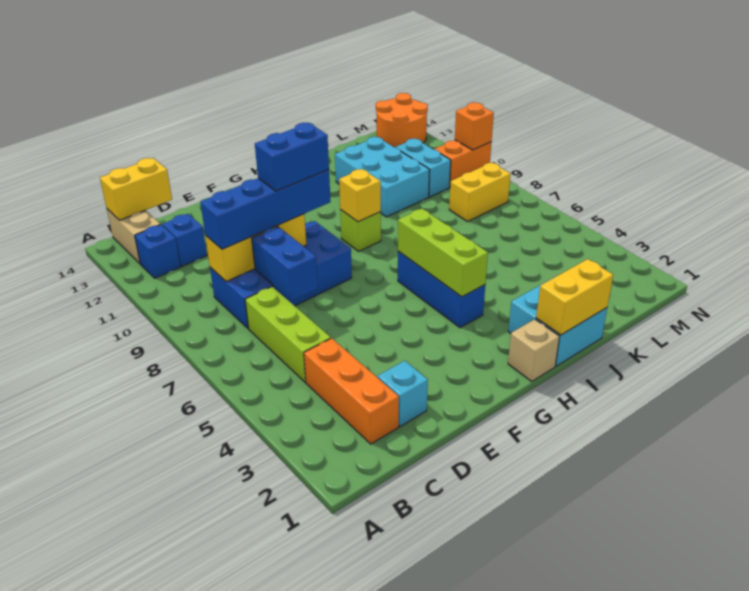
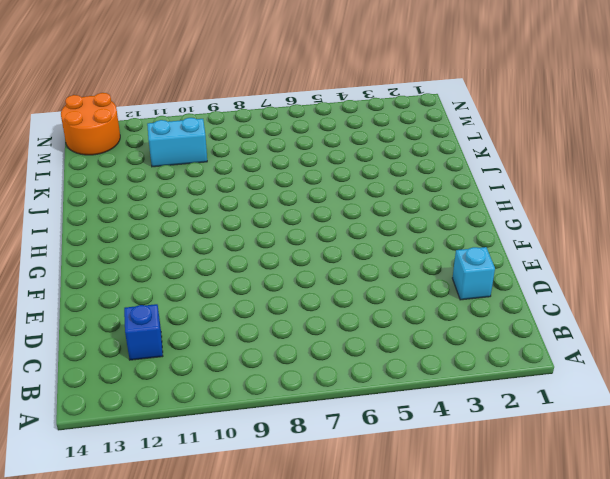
none -> blue brick B12 level 1
none -> tan brick B13:B14 level 1
none -> orange brick C2:C4 level 1

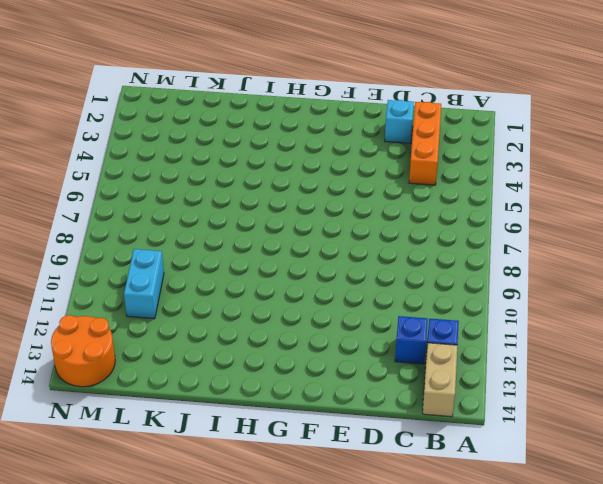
none -> lime brick C5:C7 level 1
none -> blue brick C8:F9 level 1
none -> tan brick H1 level 1

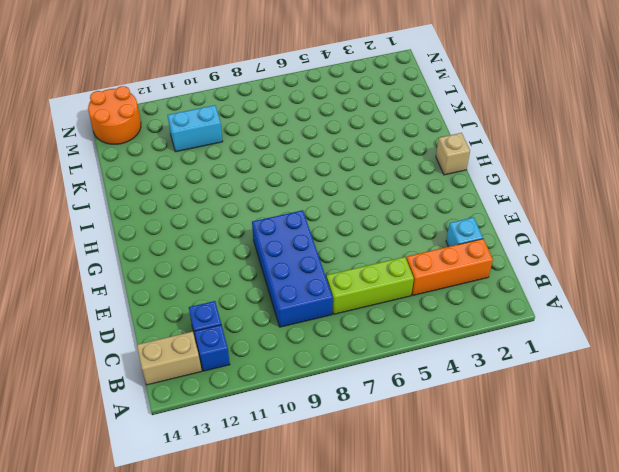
none -> blue brick H4:H6 level 1
none -> lime brick H9 level 1
none -> cyan brick I1:J2 level 1

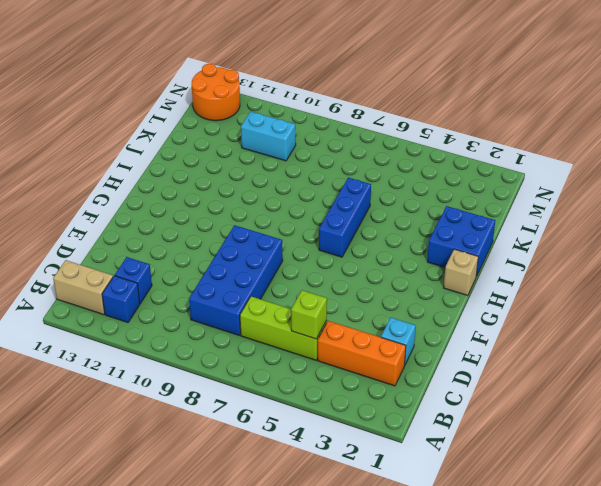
lime brick C5 level 2 -> lime brick H9 level 1
blue brick H6:J6 level 1 -> blue brick H4:H6 level 1
blue brick I1:J2 level 1 -> cyan brick I1:J2 level 1
none -> cyan brick J10:K12 level 1
none -> yellow brick L8:M8 level 1
none -> orange brick M10:N10 level 1

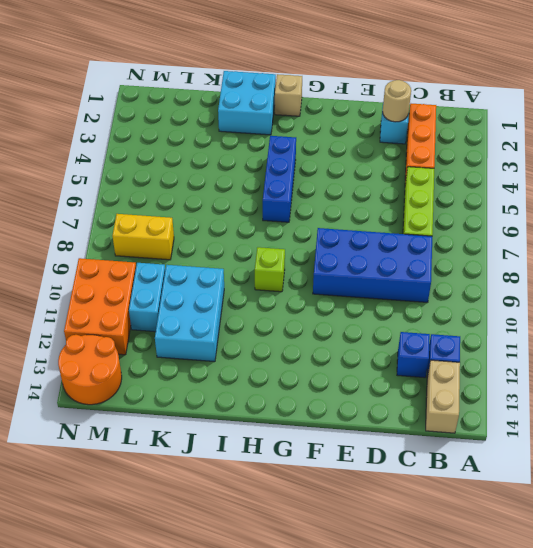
tan round brick D2 level 2 -> none
orange brick M10:N12 level 1 -> orange brick M10:N10 level 1
none -> yellow brick B14:C14 level 2
none -> yellow brick C9:E9 level 2
none -> blue brick D7:D8 level 2

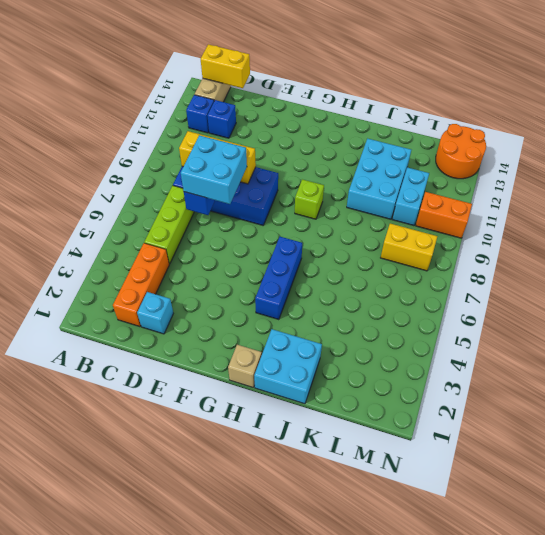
cyan brick D7:E8 level 3 -> none
none -> lime brick H4:H6 level 2
none -> yellow brick H9 level 2
none -> yellow brick I1:J1 level 2

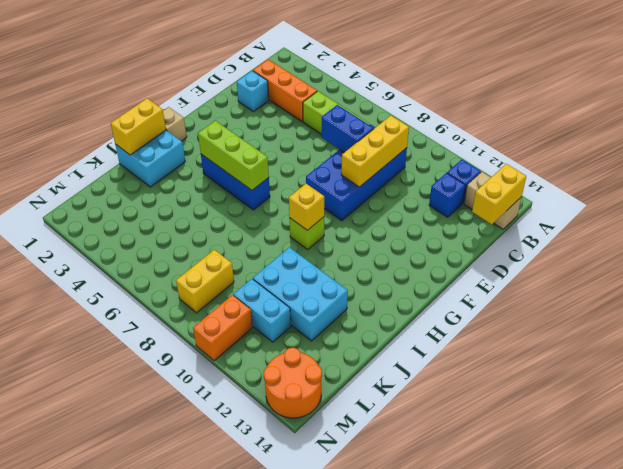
none -> orange brick N10 level 2
none -> blue brick C9:F9 level 3
none -> blue brick E9:F9 level 4

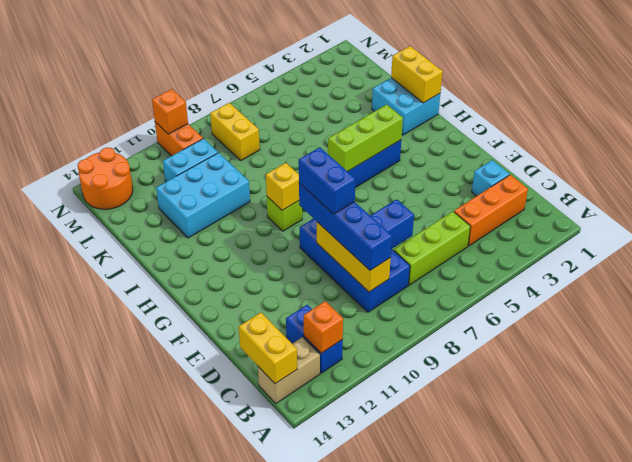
orange brick B12 level 2 -> none
none -> tan brick H1 level 1

